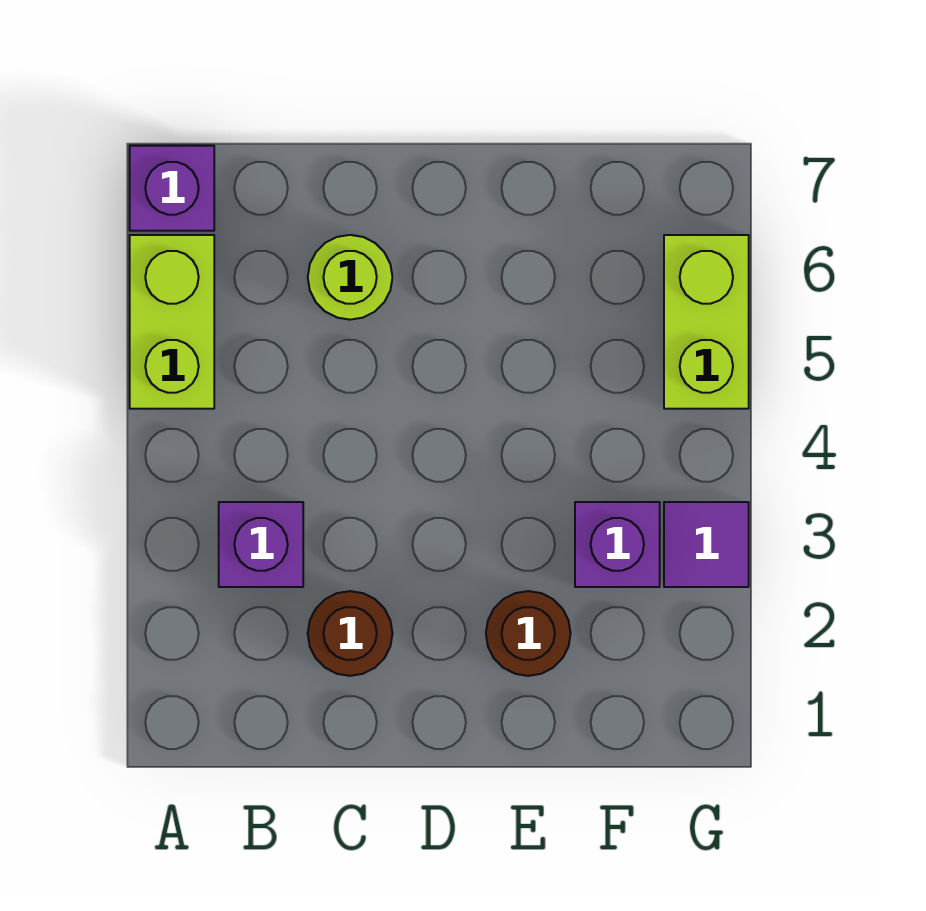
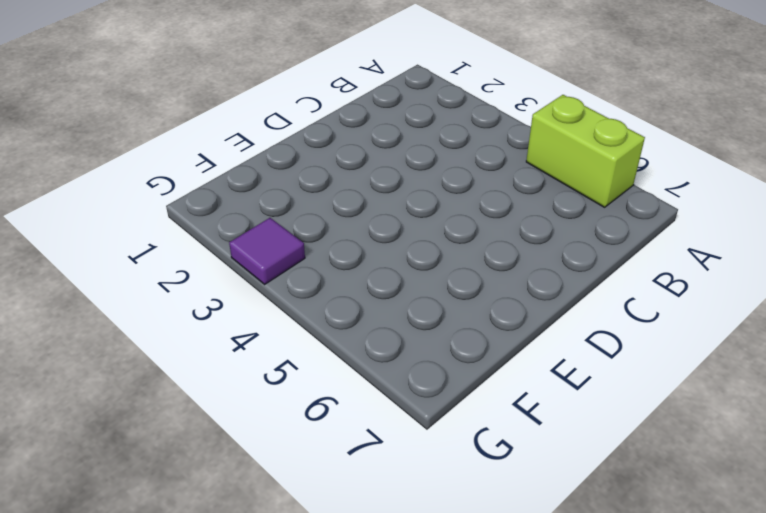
none -> purple brick A7 level 1
none -> purple brick B3 level 1

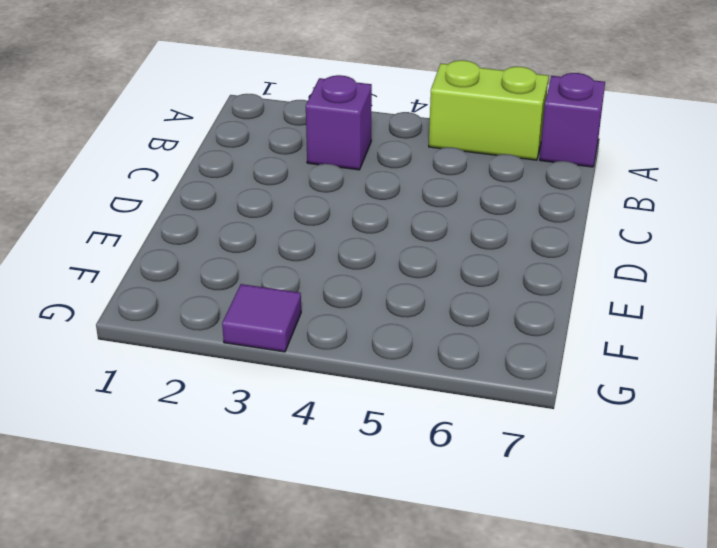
none -> brown round brick C2 level 1
none -> lime round brick C6 level 1

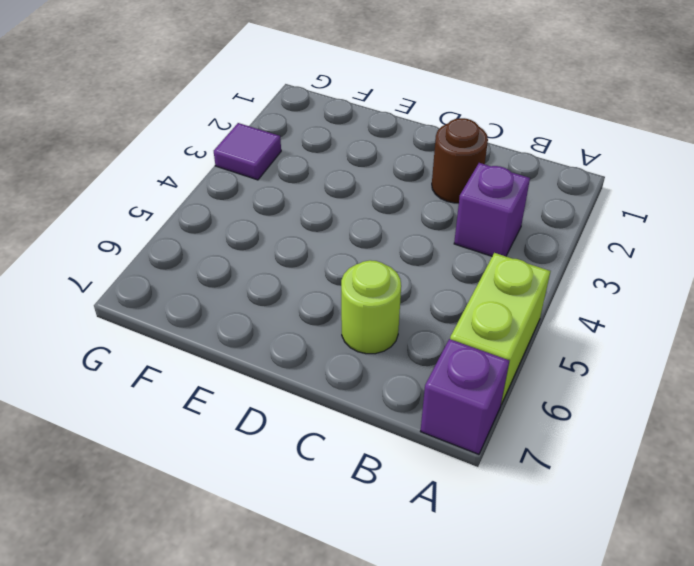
none -> brown round brick E2 level 1
none -> purple brick F3 level 1

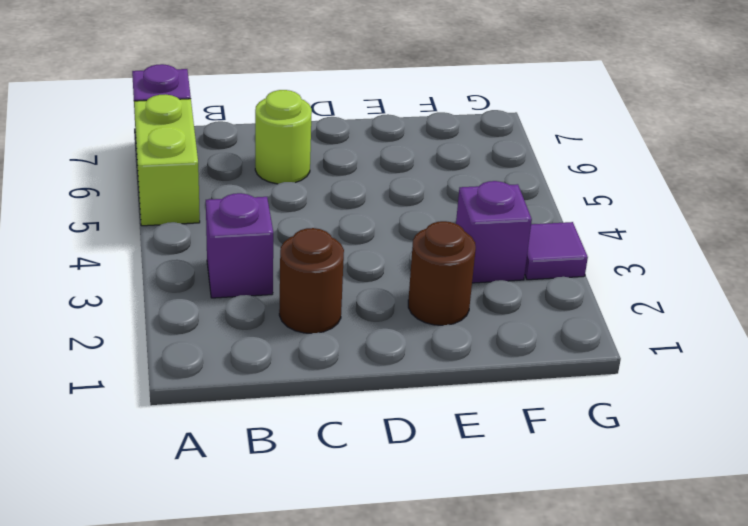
none -> lime brick G5:G6 level 1

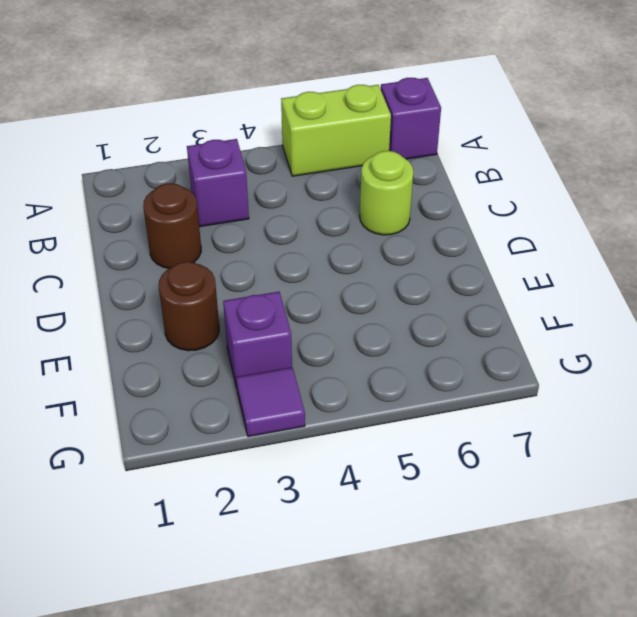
none -> lime brick G5:G6 level 1

